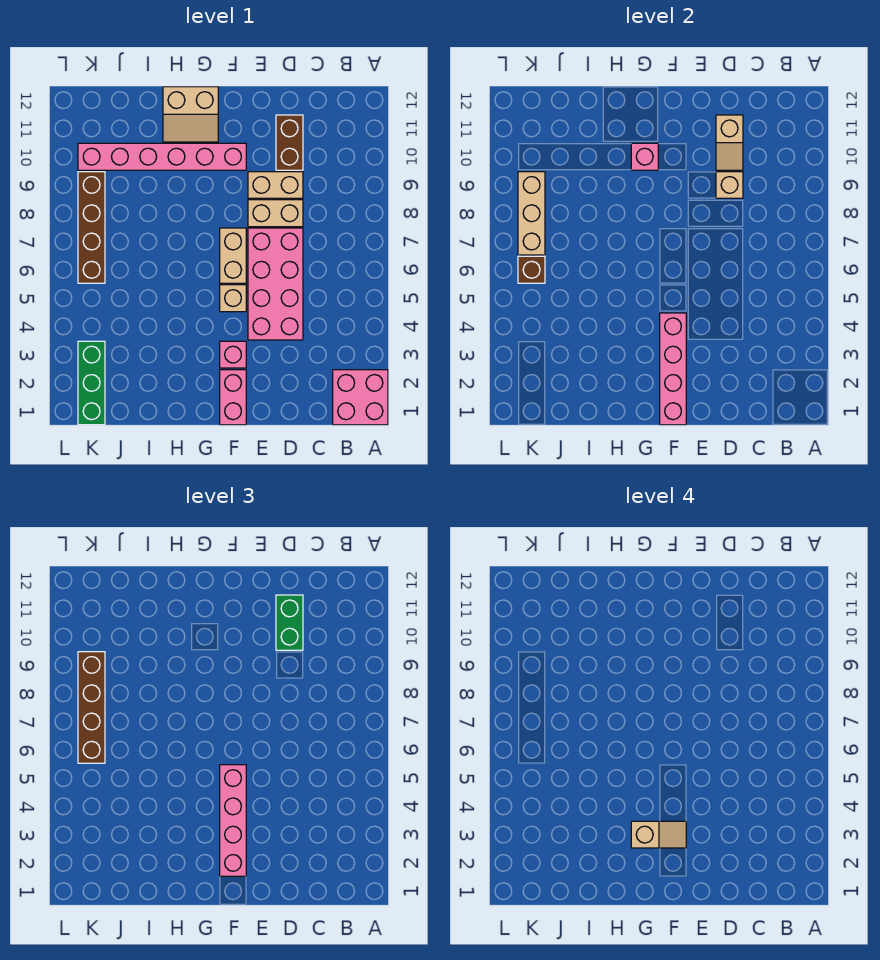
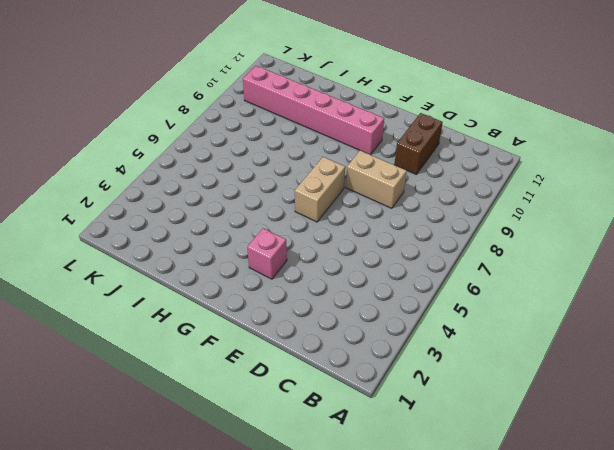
none -> pink brick A1:B2 level 1
none -> pink brick D4:E7 level 1
none -> tan brick D9:E9 level 1

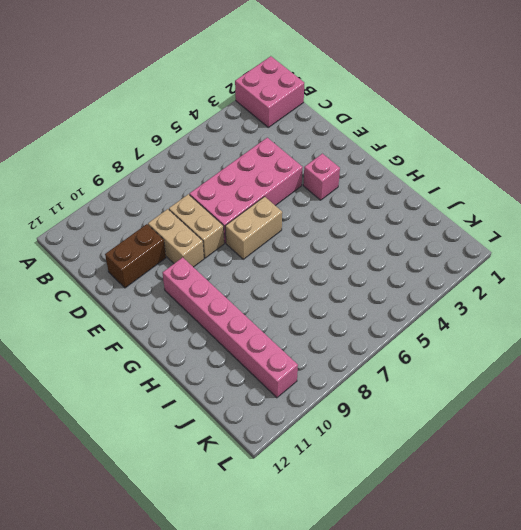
none -> pink brick F1:F2 level 1
none -> tan brick F5 level 1
none -> tan slope G11:H12 level 1 top 12

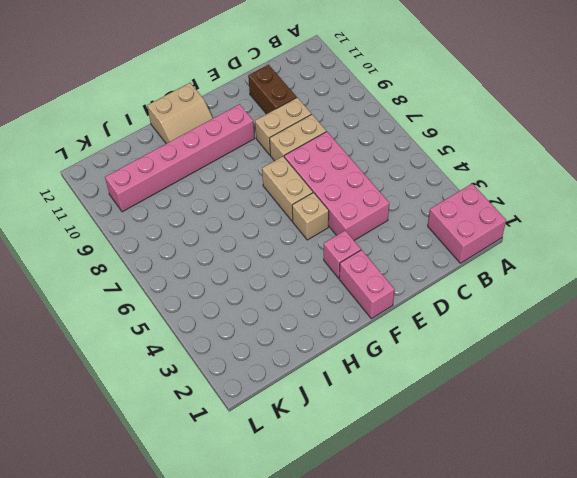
none -> green brick K1:K3 level 1
none -> brown brick K6:K9 level 1
none -> tan brick D9 level 2

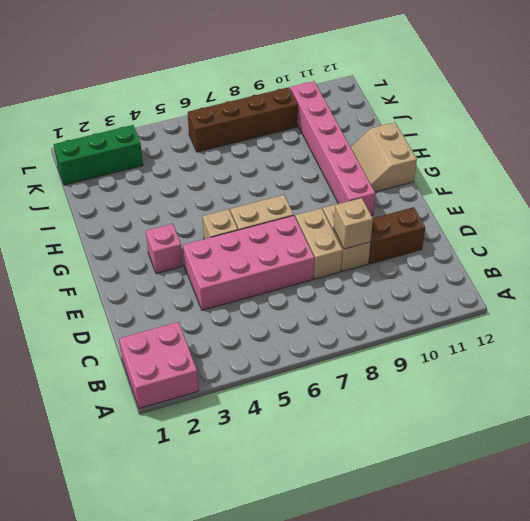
none -> pink brick F1:F2 level 1
none -> tan slope D10:D11 level 2 top 11
none -> pink brick F1:F4 level 2

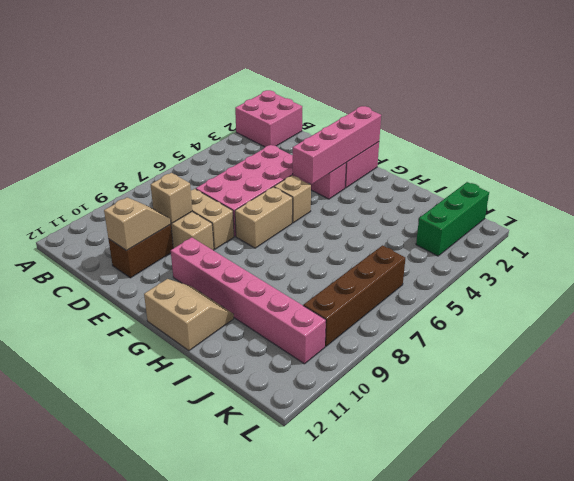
none -> pink brick G10 level 2
none -> brown brick K6 level 2
none -> tan brick K7:K9 level 2

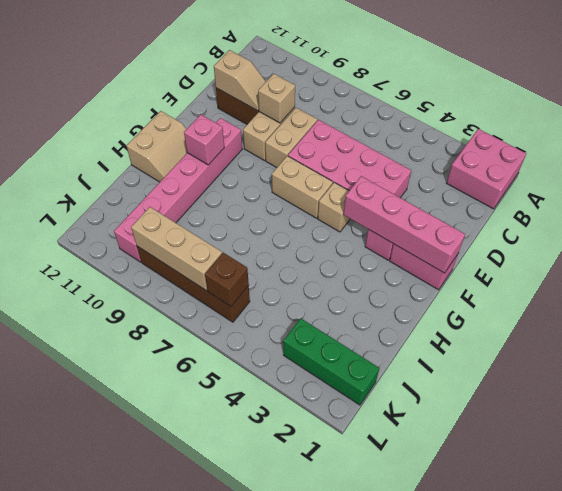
none -> green brick D10:D11 level 3
none -> pink brick F2:F5 level 3
none -> brown brick K6:K9 level 3

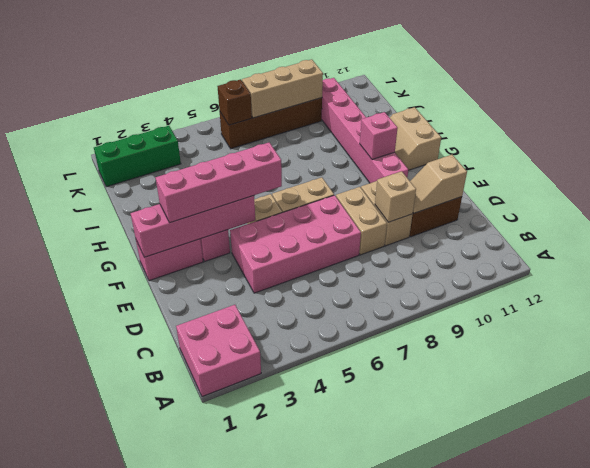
none -> green brick D10:D11 level 3
none -> brown brick K6:K9 level 3
none -> tan slope F3:G3 level 4 top G

